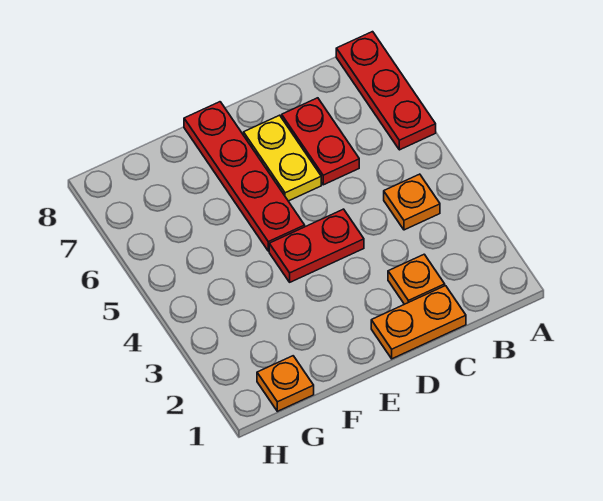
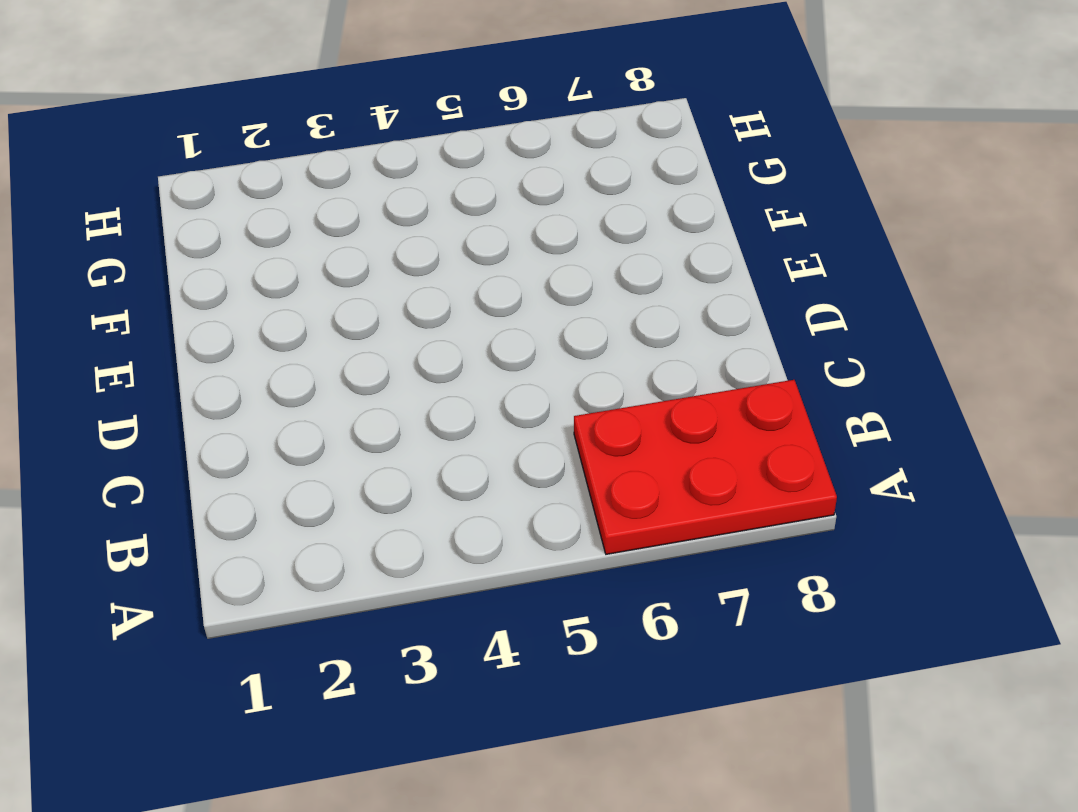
red plate A6:B8 level 1 -> red plate A6:A8 level 1
none -> orange plate B4 level 1
none -> orange plate C1:D1 level 1

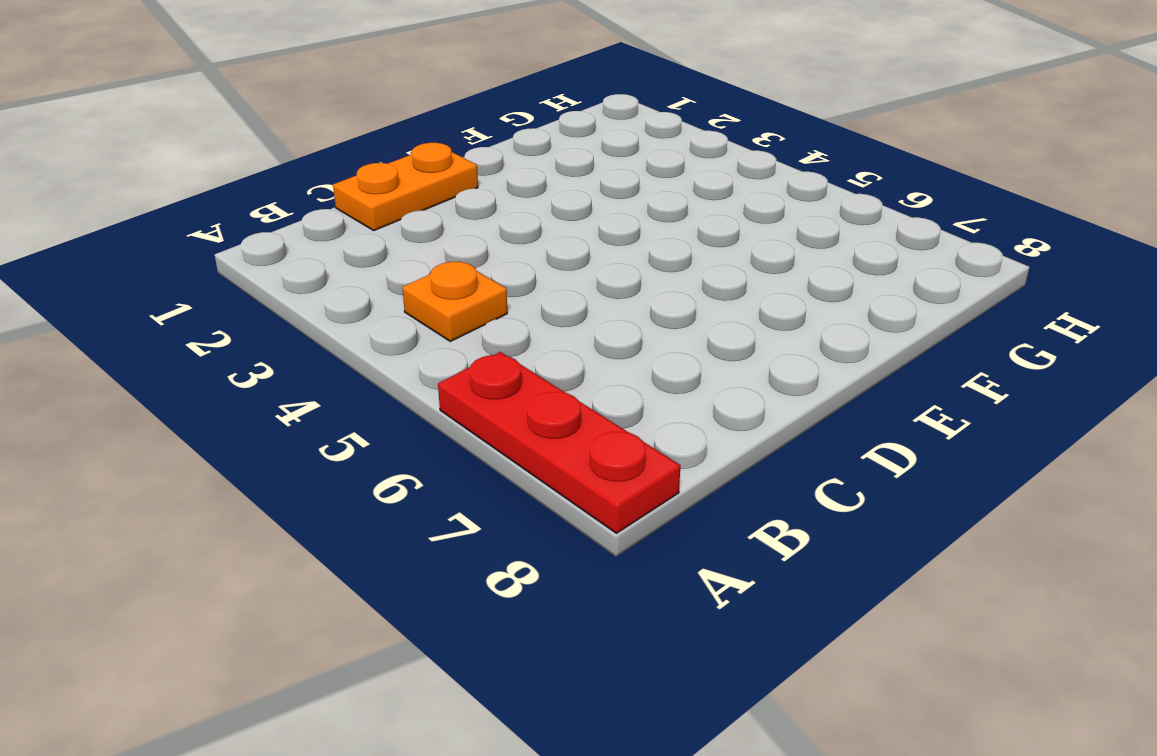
none -> orange plate C2 level 1
none -> red plate C6:C7 level 1

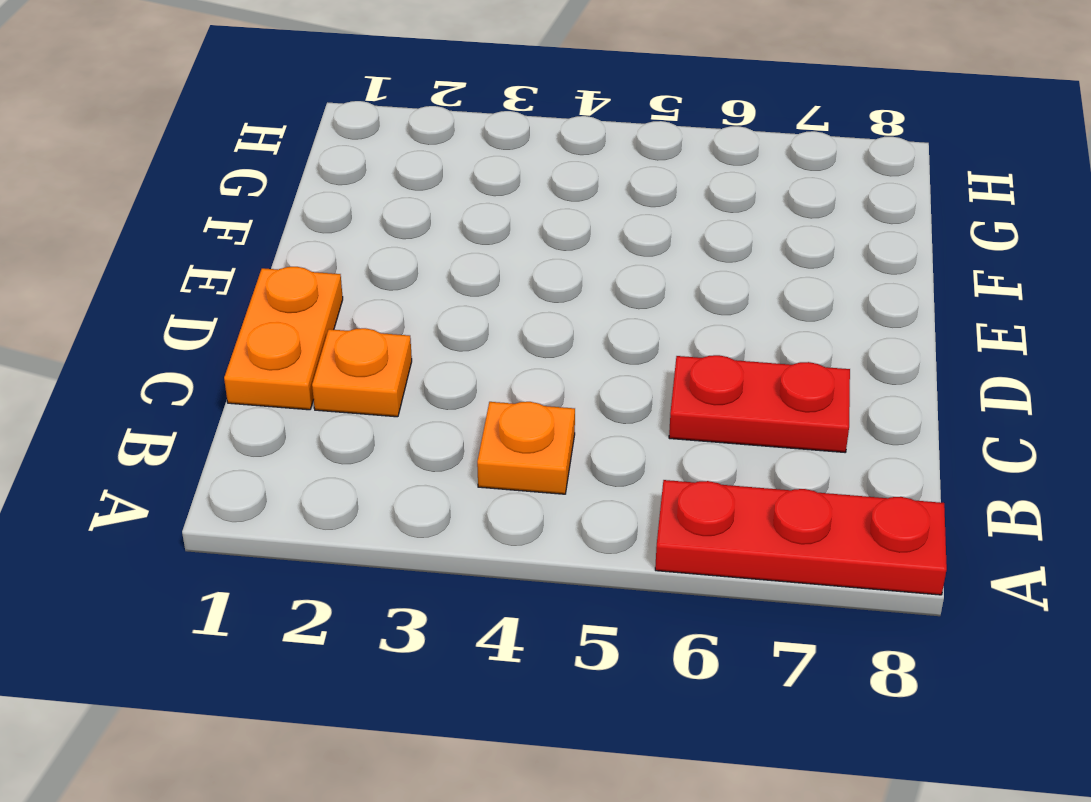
none -> red plate D4:E4 level 1
none -> yellow plate D6:D7 level 1

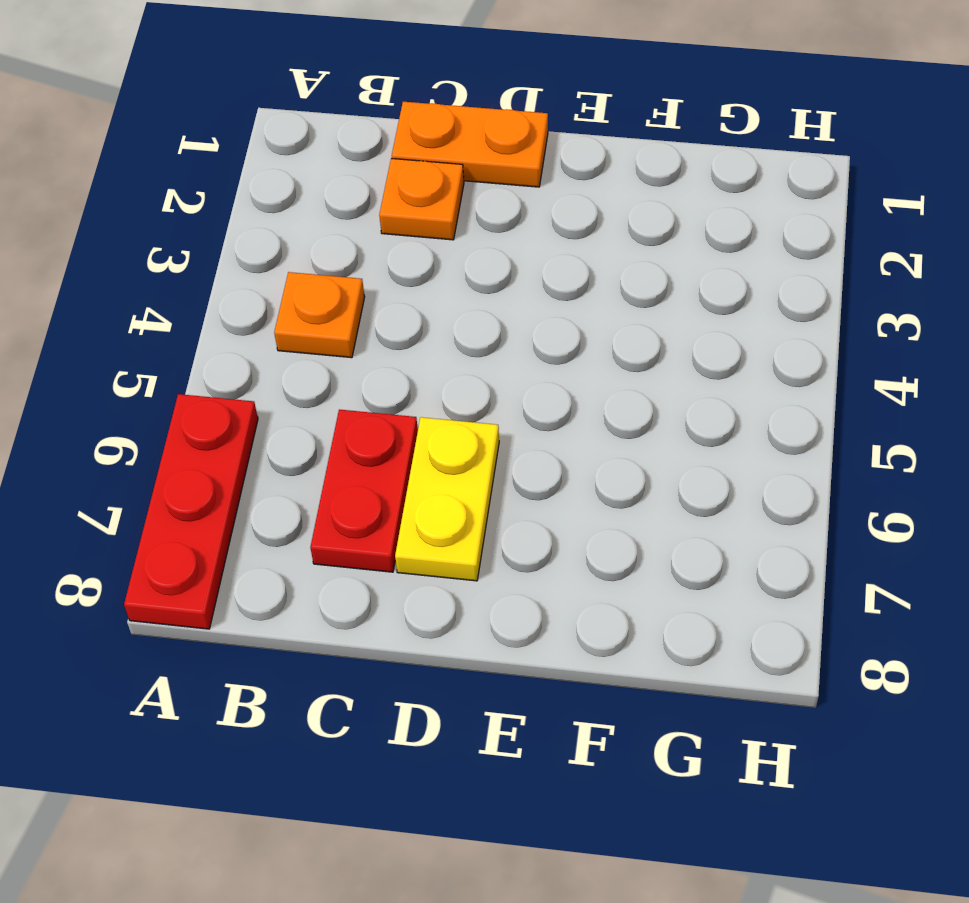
none -> red plate D4:E4 level 1
none -> red plate E5:E8 level 1

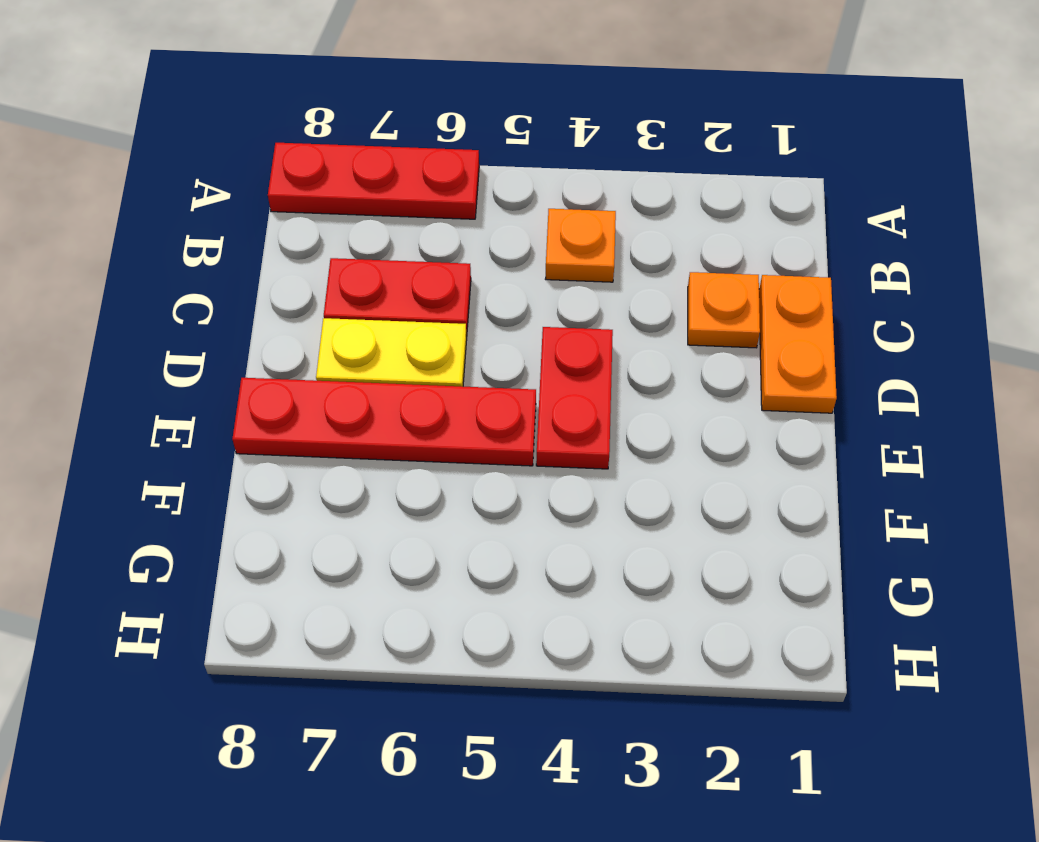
none -> orange plate G1 level 1

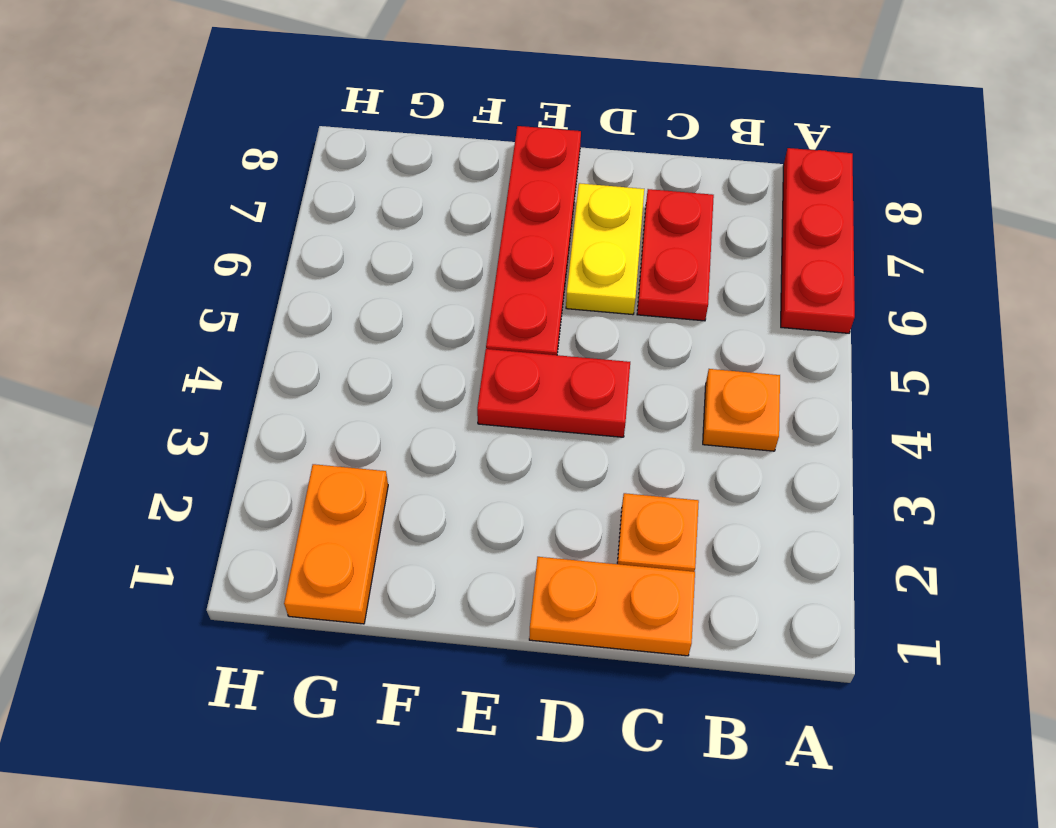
orange plate G1:G2 level 1 -> orange plate G1 level 1

